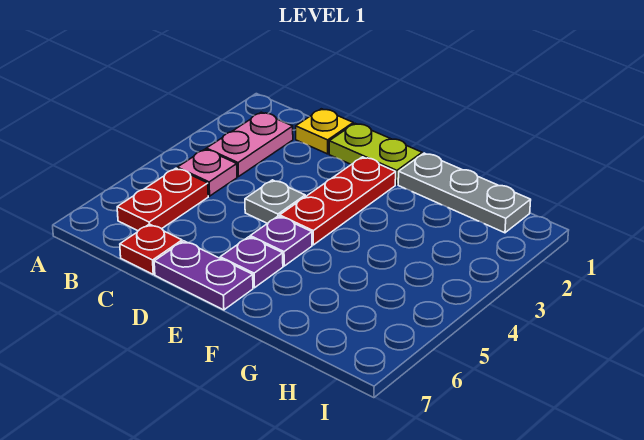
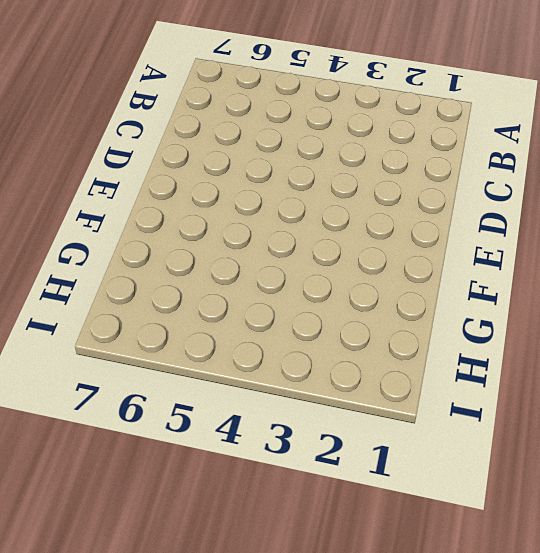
none -> pink plate B2:B3 level 1
none -> pink plate B4 level 1
none -> red plate B5:B6 level 1

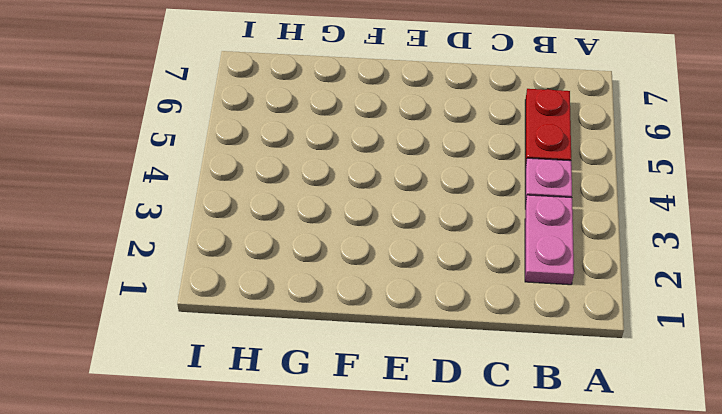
none -> yellow plate C1 level 1
none -> red plate C7 level 1
none -> lime plate D1:E1 level 1

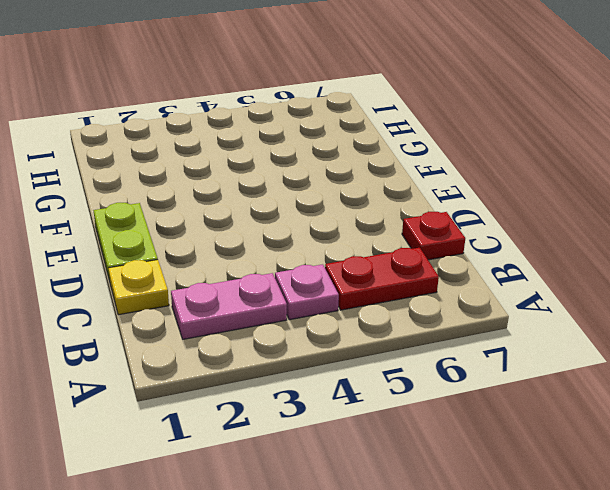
none -> grey plate D4 level 1
none -> purple plate D7:E7 level 1
none -> red plate E2:E4 level 1

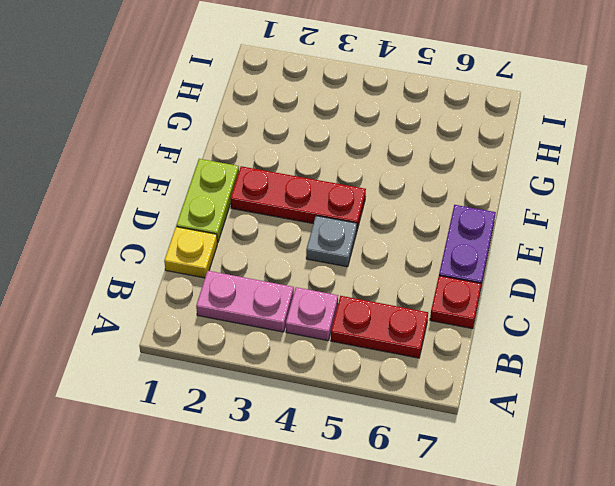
none -> purple plate E5 level 1
none -> purple plate E6 level 1
none -> grey plate F1:H1 level 1

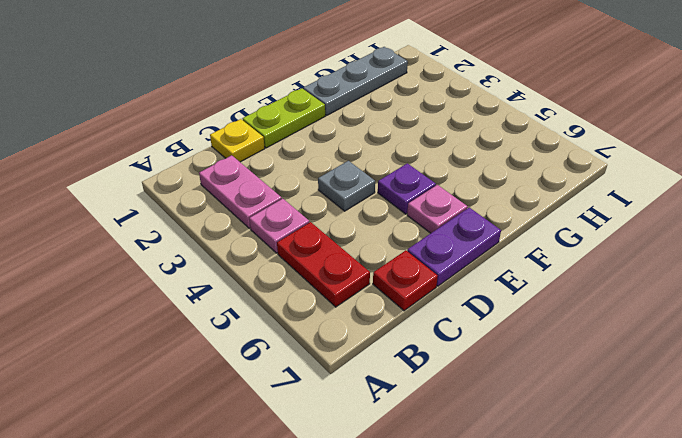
pink plate E6 level 1 -> purple plate E6 level 1
none -> red plate E2:E4 level 1

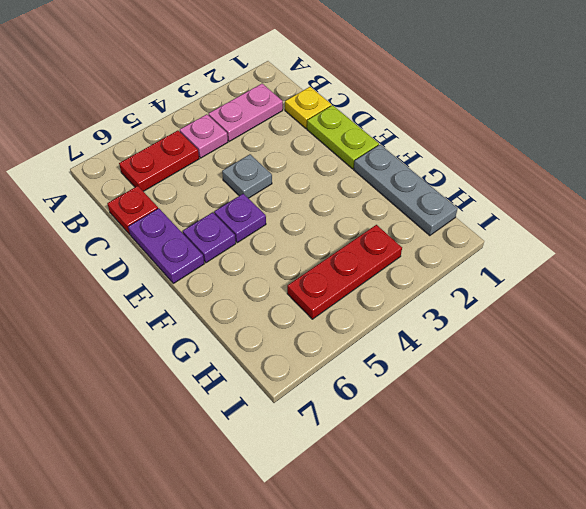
red plate H3:H5 level 1 -> red plate E2:E4 level 1

